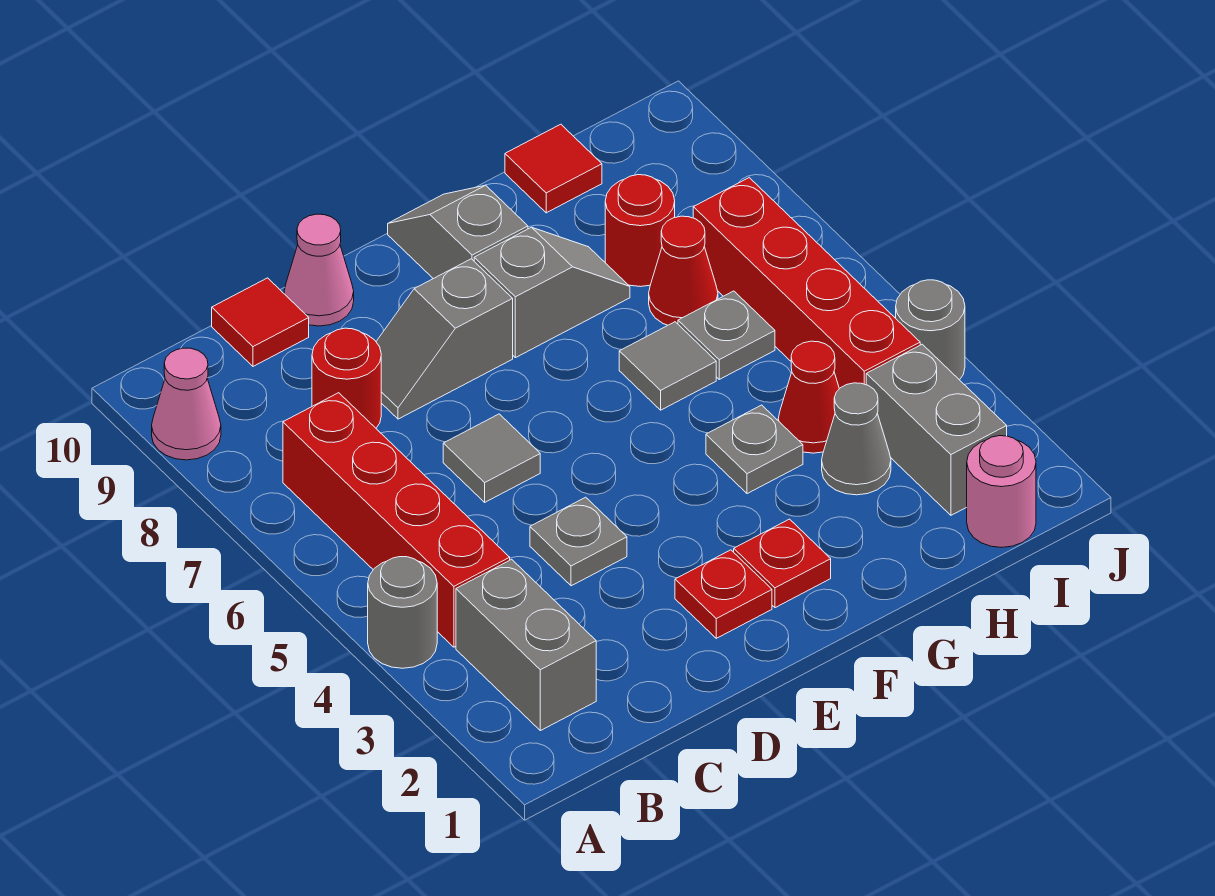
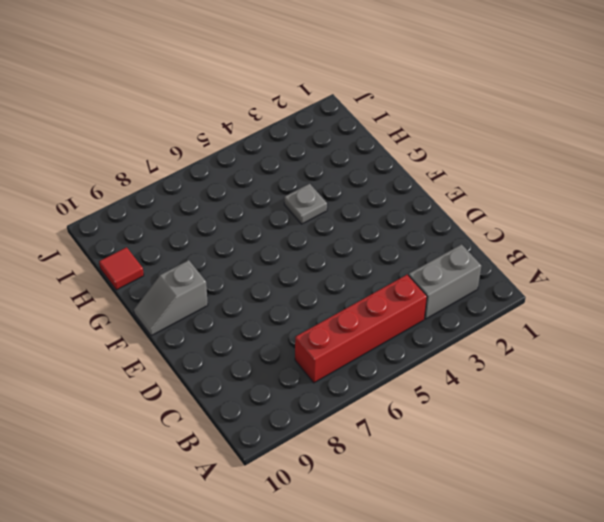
none -> grey round brick A4 level 1
none -> pink cone A9 level 1
none -> red round brick C8 level 1

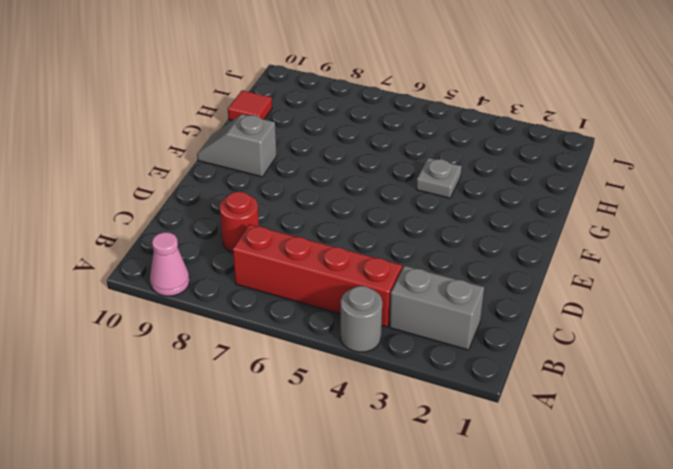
none -> red tile C10 level 1
none -> grey plate D4 level 1
none -> grey tile D6 level 1

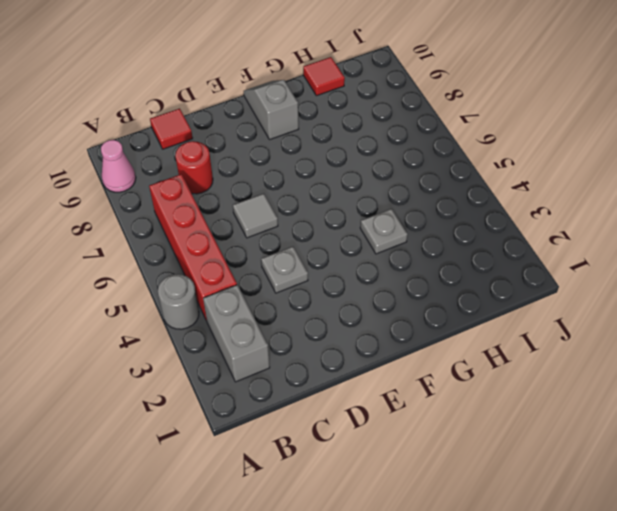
none -> grey slope D8:E8 level 1 top E
none -> pink cone D10 level 1
none -> red plate E2 level 1

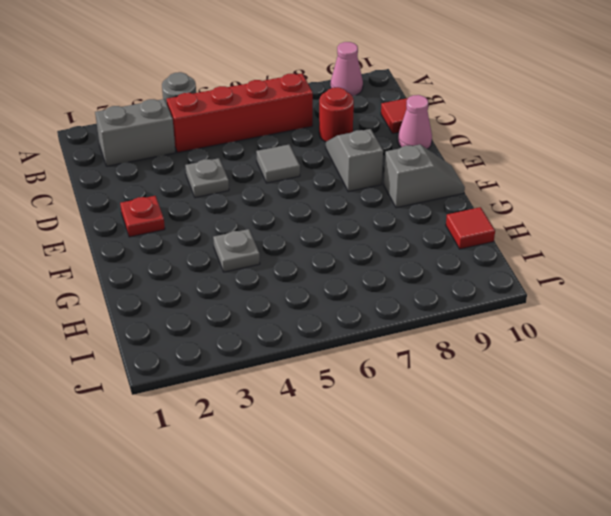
none -> red plate F2 level 1
none -> grey slope F8:G8 level 1 top F
none -> grey tile G6 level 1

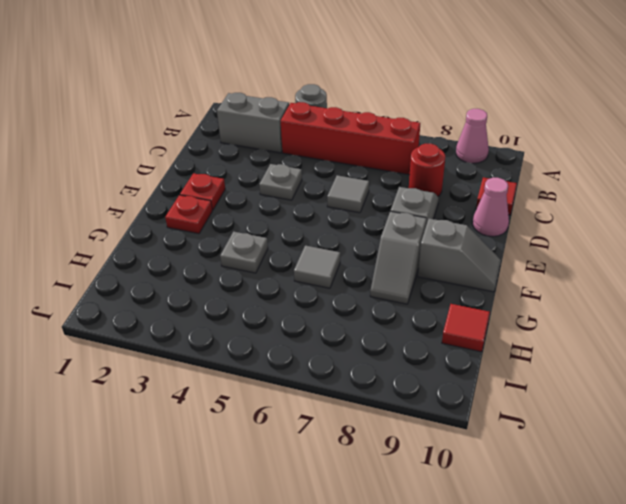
none -> grey cone H3 level 1
none -> red cone H4 level 1
none -> grey plate H6 level 1

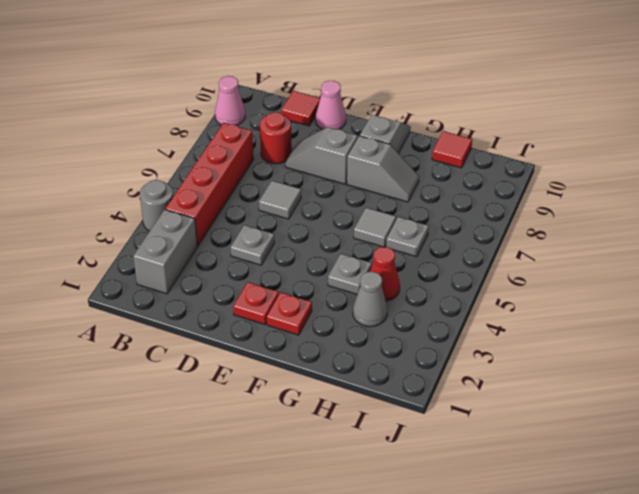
none -> red cone H7 level 1
none -> red round brick H8 level 1
none -> pink round brick I1 level 1

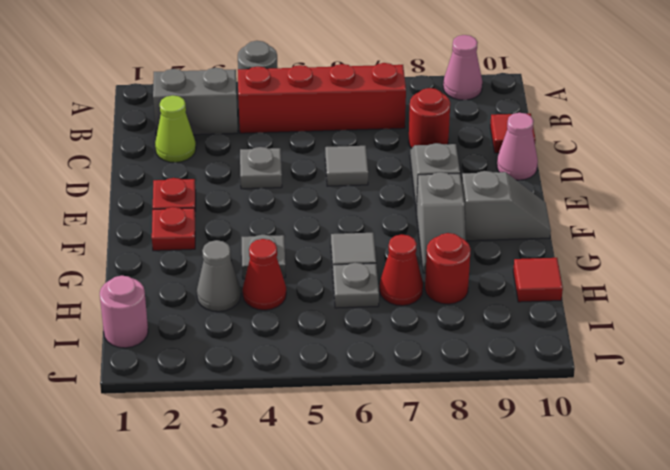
lime cone C2 level 1 -> none
none -> grey brick I2:I3 level 1
none -> red brick I4:I7 level 1
none -> grey round brick J4 level 1

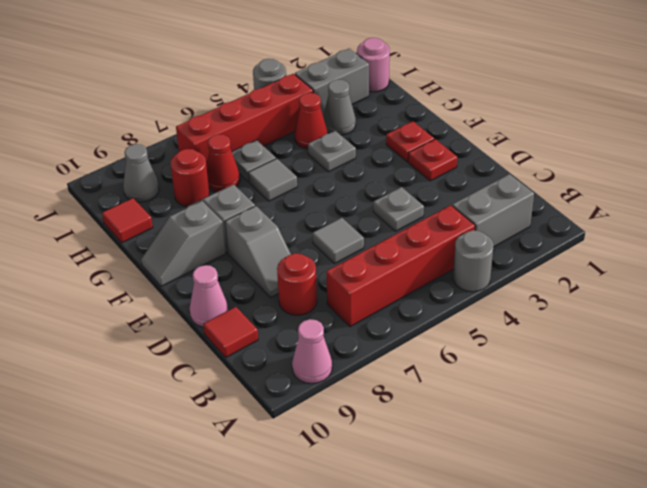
grey cone I9 level 1 -> none

